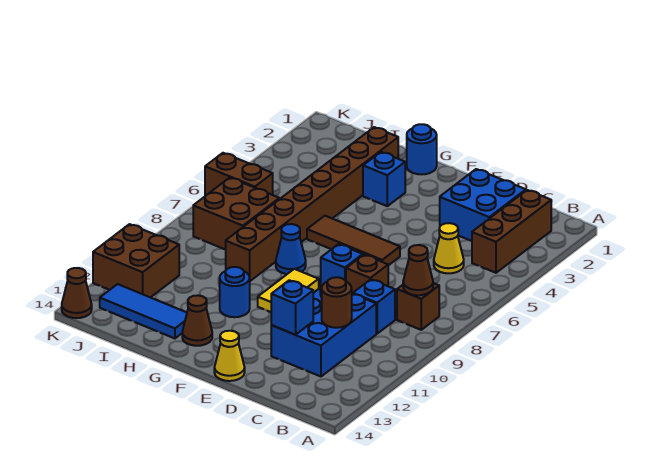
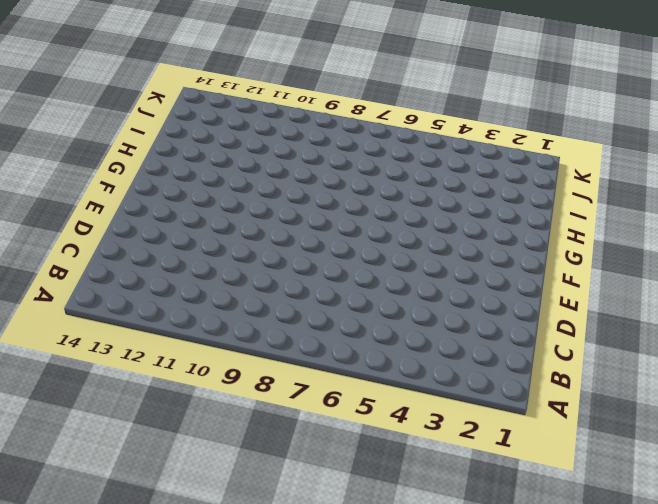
none -> brown brick B2:B4 level 1
none -> brown brick B8 level 1
none -> blue brick C2:D3 level 1

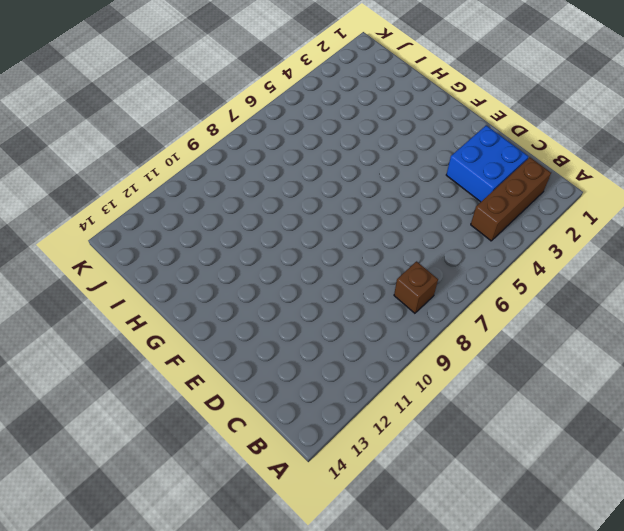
none -> yellow cone C5 level 1
none -> blue brick C9 level 1
none -> blue brick C10:D12 level 1

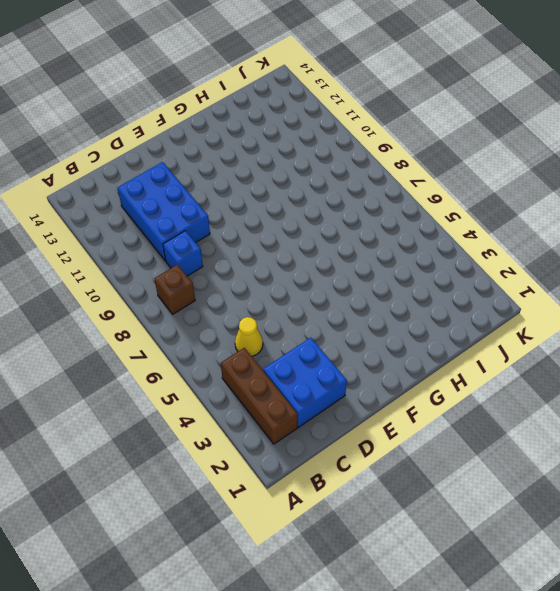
none -> brown brick D8 level 1
none -> brown tile E6:G6 level 1
none -> blue brick E8 level 1

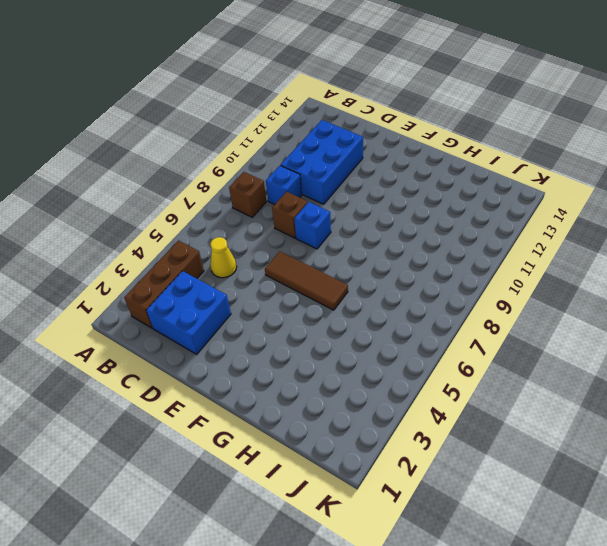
none -> yellow cone E14 level 1
none -> yellow tile F9:F10 level 1
none -> blue round brick G1 level 1

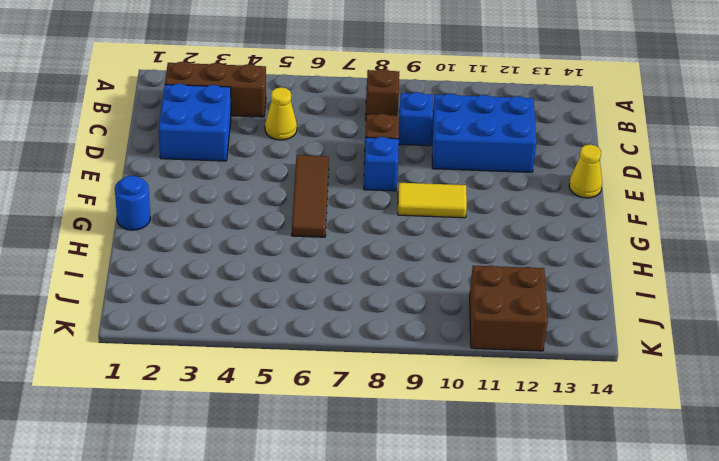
none -> blue brick G3 level 1
none -> blue cone G8 level 1
none -> blue round brick G11 level 1

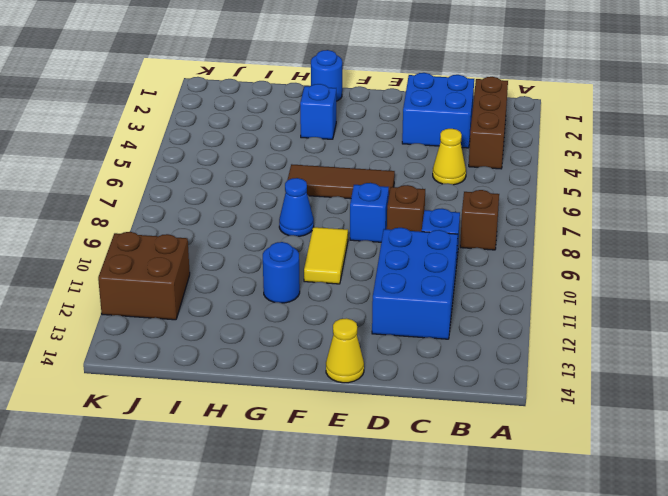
none -> brown cone G13 level 1
none -> brown brick H2:H9 level 1
none -> blue tile H13:J13 level 1

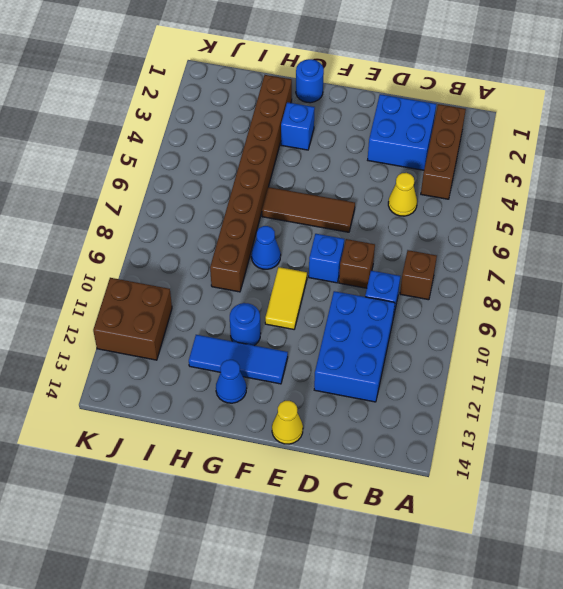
blue tile F12:H12 level 1 -> blue tile H13:J13 level 1
blue cone G13 level 1 -> brown cone G13 level 1
none -> brown brick I7:J8 level 1
none -> brown brick J6:K6 level 1
none -> brown cone K14 level 1

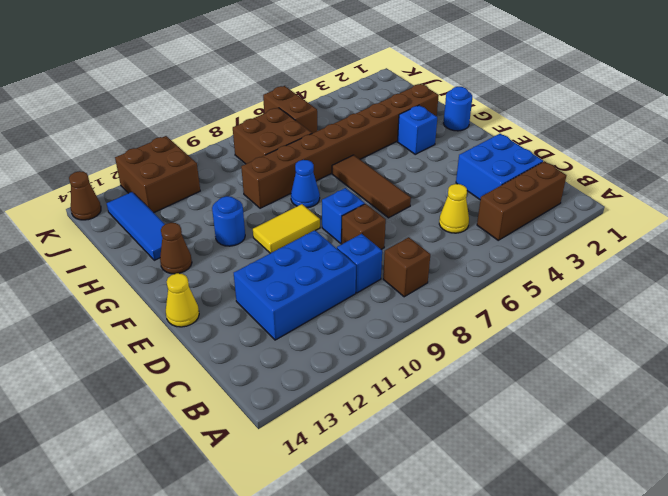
none -> brown cone B8 level 2
none -> brown round brick C11 level 2
none -> blue brick D12 level 2

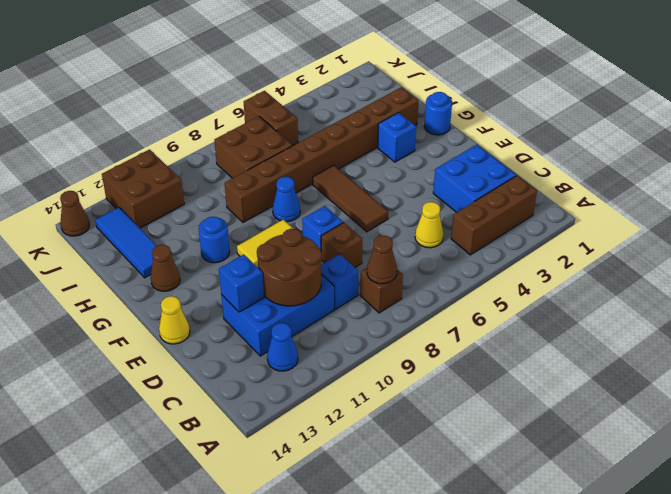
blue cone B12 level 1 -> none
brown round brick C10:D11 level 2 -> brown round brick C11 level 2

